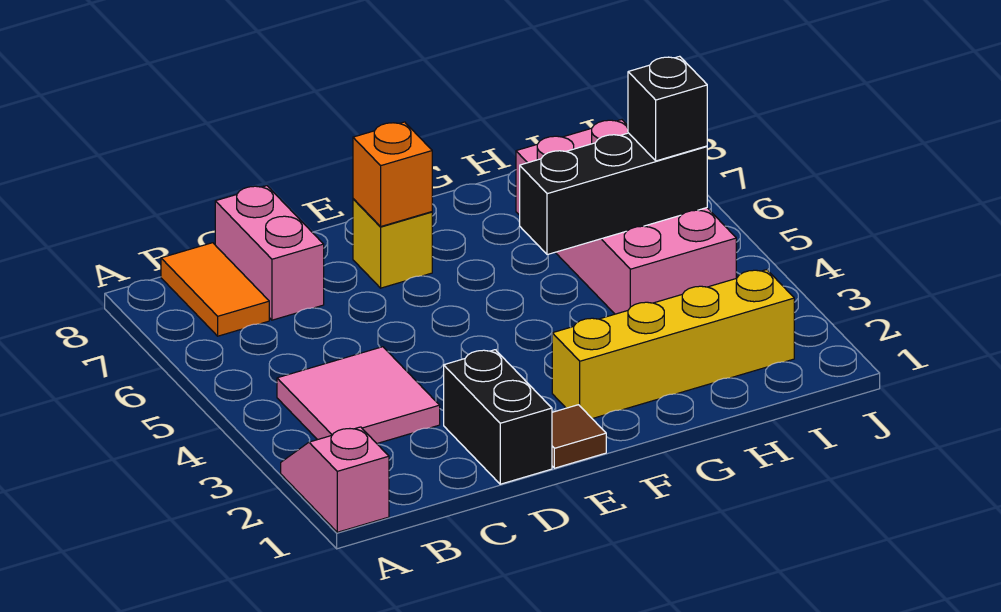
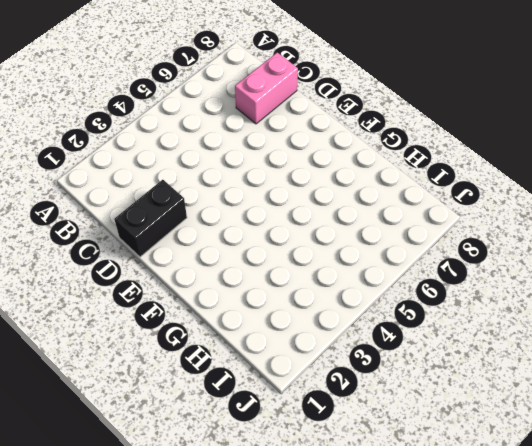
none -> pink slope A1:A2 level 1 top 1
none -> pink tile B3:C4 level 1
none -> orange tile B7:B8 level 1

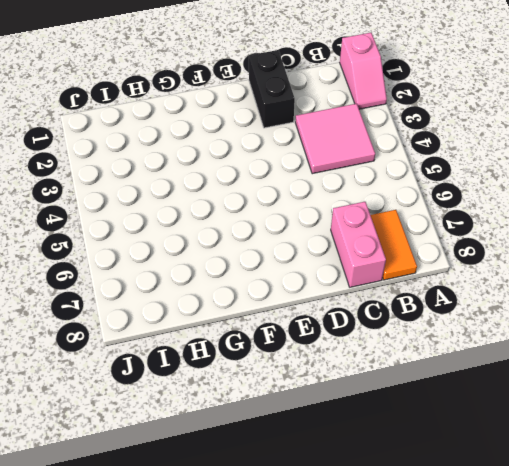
none -> brown tile E1 level 1
none -> yellow brick E7 level 1
none -> yellow brick F2:I2 level 1

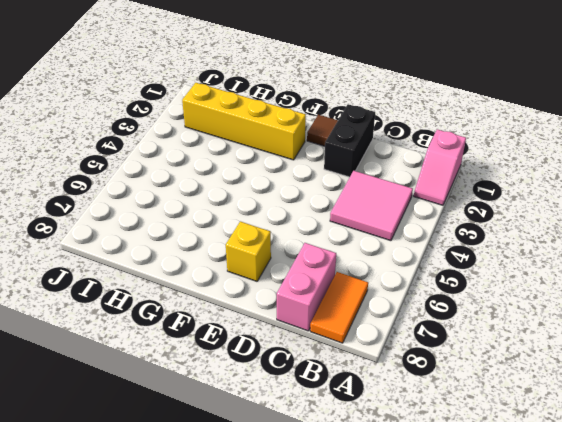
none -> pink brick H4:I7 level 1
none -> orange brick E7 level 2
none -> black brick G5:I5 level 2

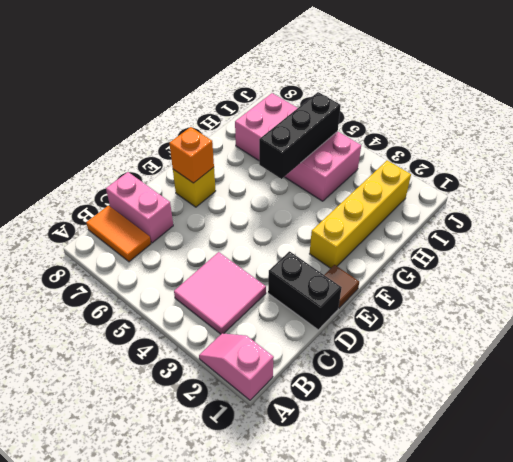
none -> black brick I5 level 3

